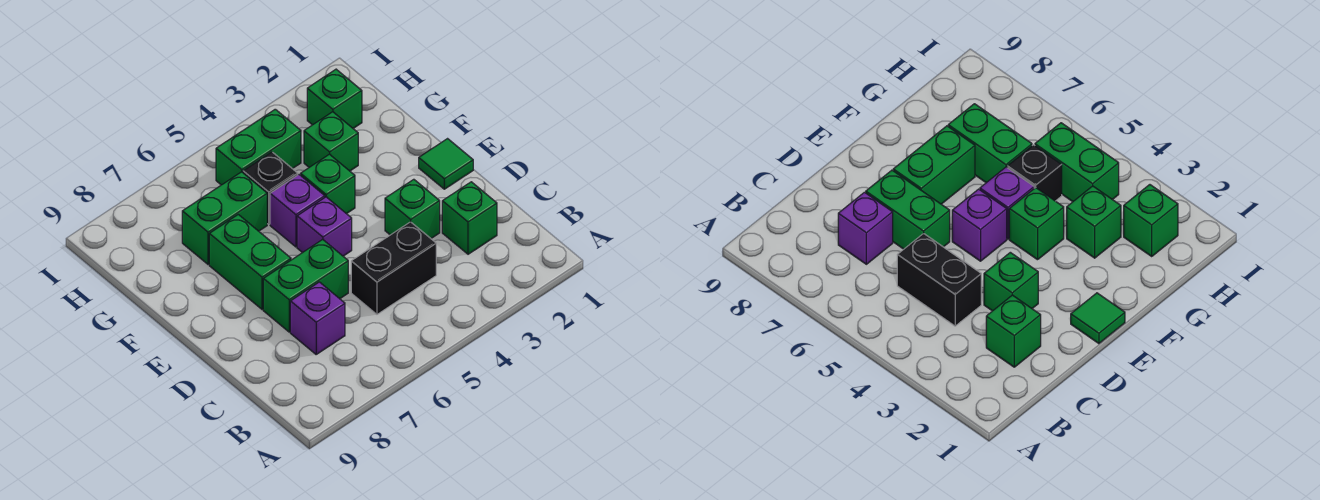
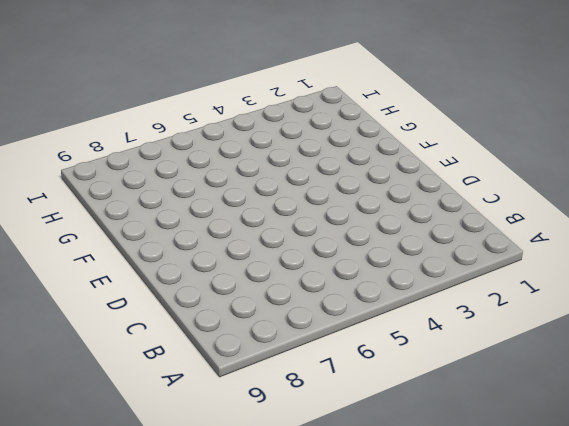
none -> green brick C2 level 1
none -> black brick C4:C5 level 1
none -> purple brick C7 level 1

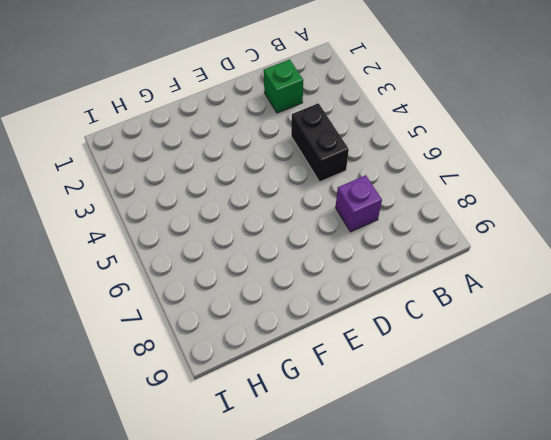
none -> green brick D3 level 1
none -> green brick D6:D7 level 1
none -> green tile E1 level 1

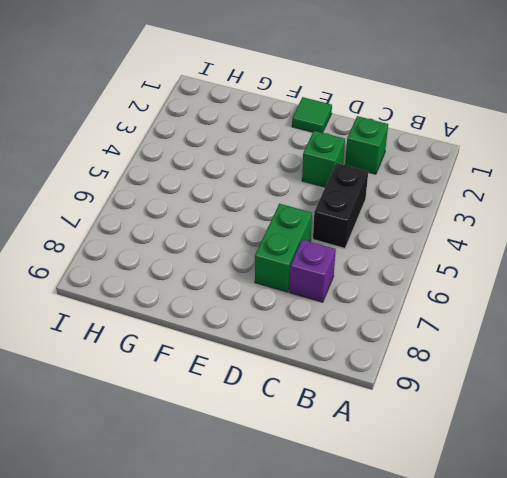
none -> purple brick E5 level 1
none -> green brick E7:F7 level 1
none -> green brick F4 level 1

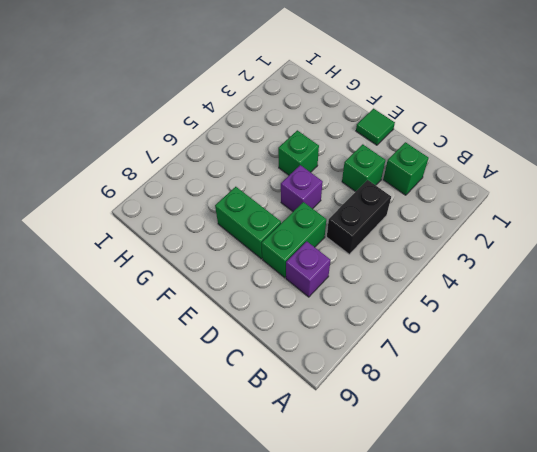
none -> purple brick F5 level 1
none -> green brick G3 level 1
none -> black brick G5 level 1

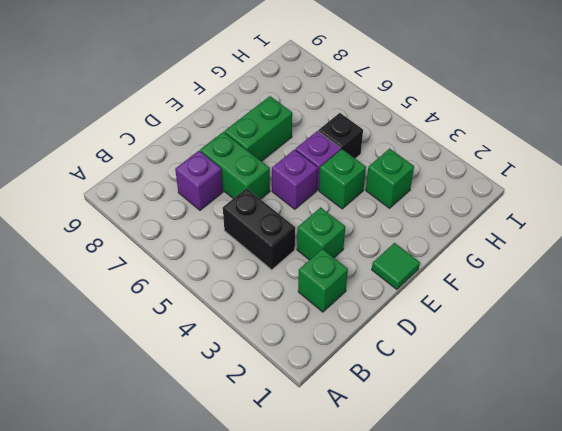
none -> green brick G6:G7 level 1
none -> green brick H2 level 1
none -> green brick H4:H5 level 1

